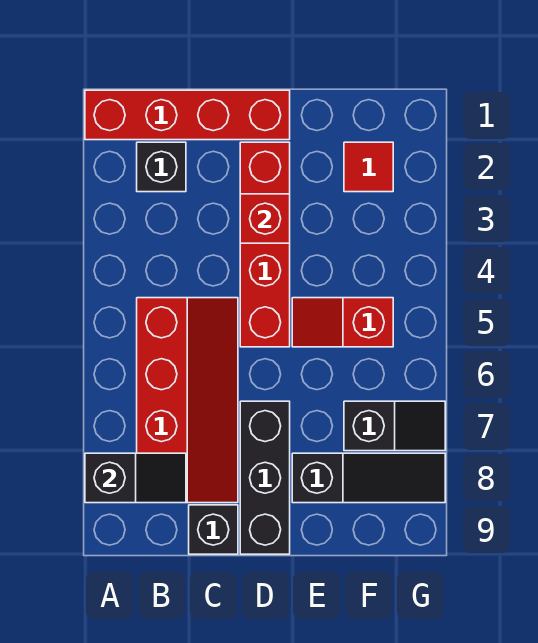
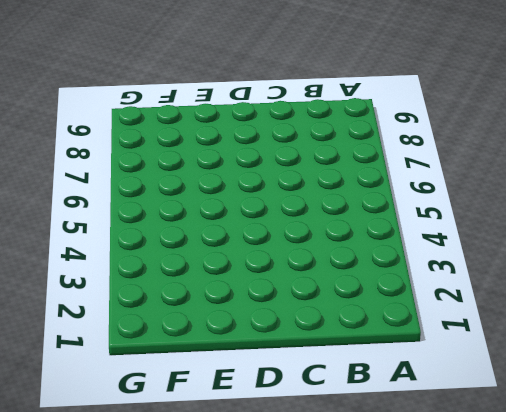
none -> red brick A1:D1 level 1
none -> black brick B2 level 1
none -> red slope B5:C8 level 1 top B

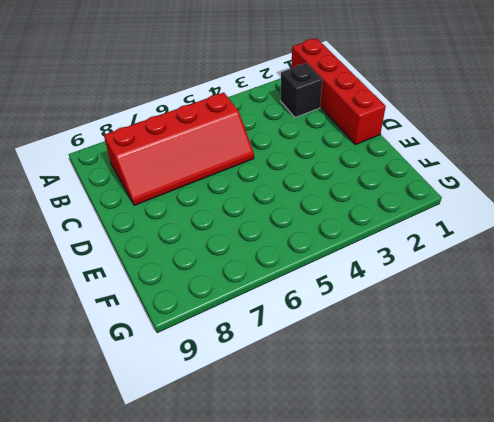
none -> black brick C9 level 1
none -> red brick D2:D5 level 1
none -> black brick D7:D9 level 1

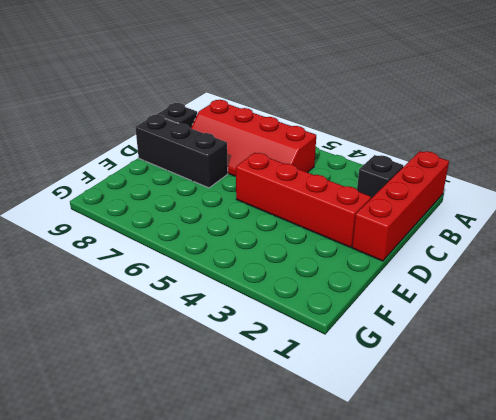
none -> red slope E5:F5 level 1 top F
none -> black slope E8:G8 level 1 top E
none -> red tile F2 level 1

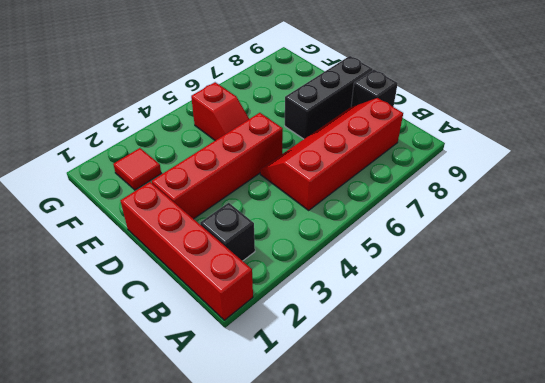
none -> black slope E8:G8 level 1 top E
none -> black slope F7:G7 level 1 top F
none -> black slope A8:B8 level 2 top A

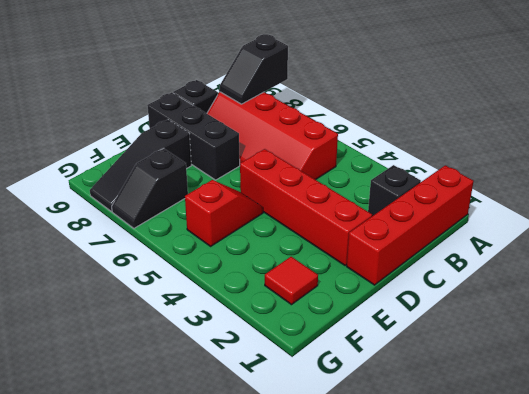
none -> red brick D3 level 2

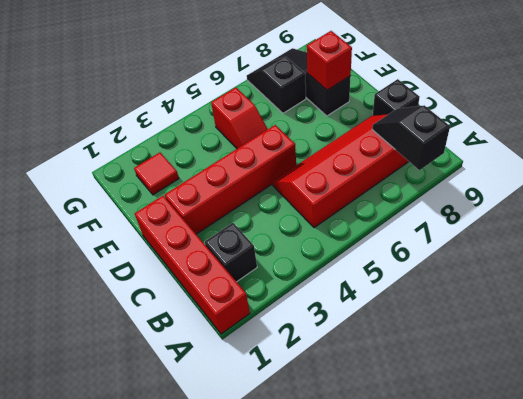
red brick E8 level 2 -> red brick D3 level 2
none -> black brick D7:D9 level 1

